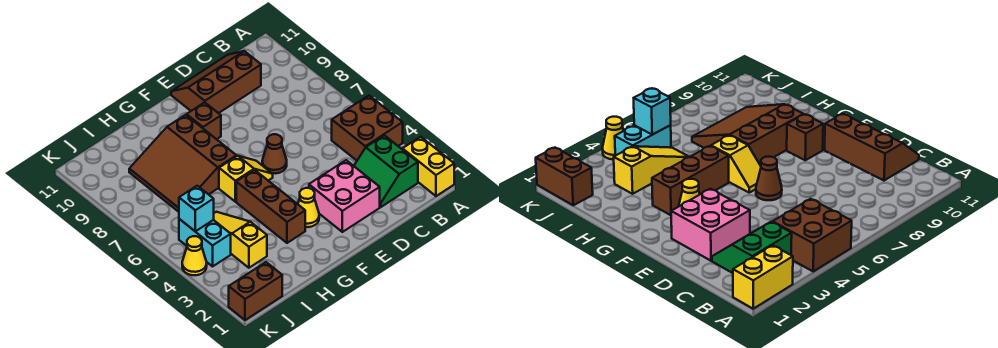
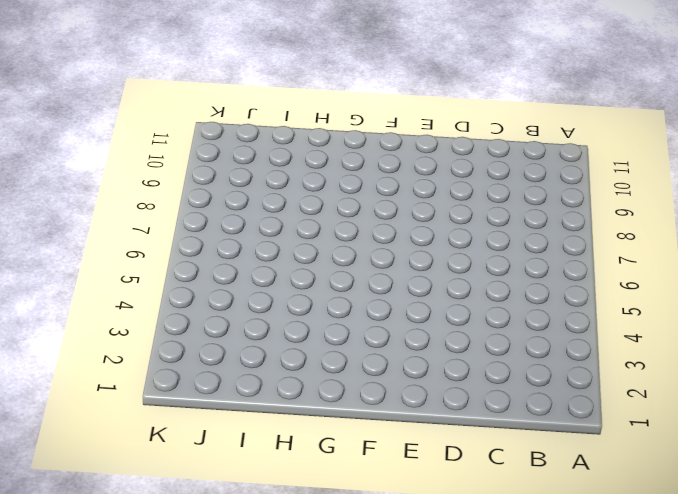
none -> yellow brick A1:A2 level 1
none -> brown brick A4:B5 level 1
none -> green slope B2:C3 level 1 top B

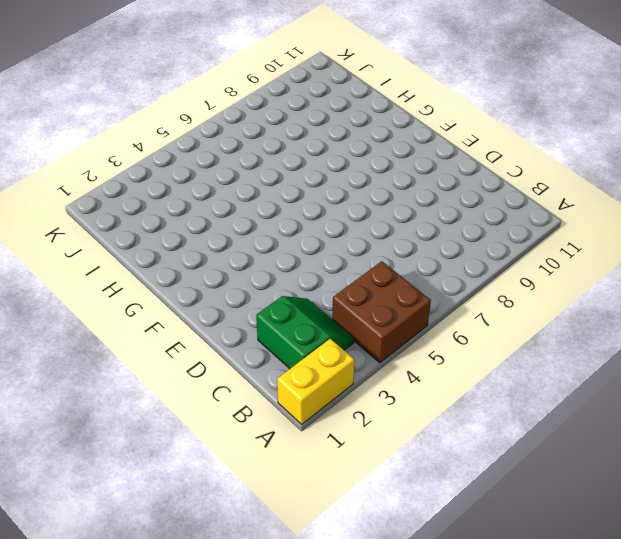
green slope B2:C3 level 1 top 2 -> green slope B2:C3 level 1 top B
none -> brown slope C10:E11 level 1 top 10
none -> pink brick D2:E3 level 1
none -> brown cone E6 level 1

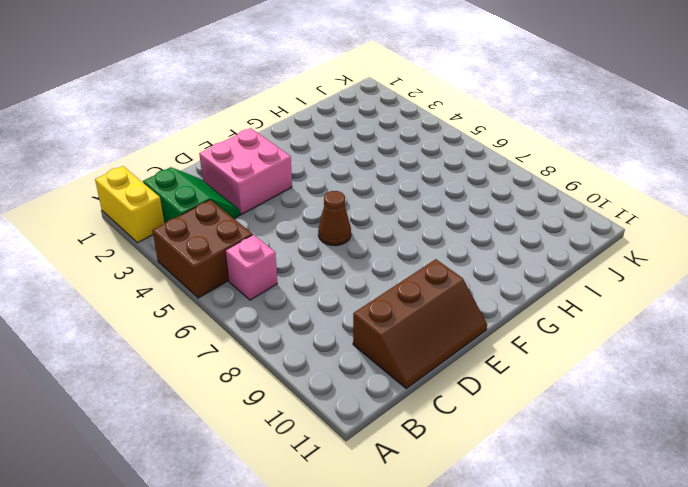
pink brick B6 level 1 -> none
none -> yellow cone F3 level 1
none -> yellow slope F6:G6 level 1 top G
none -> brown brick F9 level 1

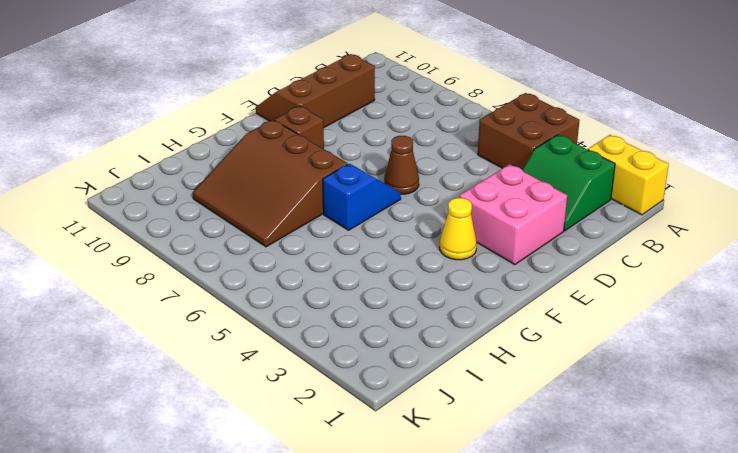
blue slope F6:G6 level 1 top G -> yellow slope F6:G6 level 1 top G
none -> brown brick G3:G5 level 1
none -> yellow slope I3:I5 level 1 top 3
none -> brown brick J1:K1 level 1

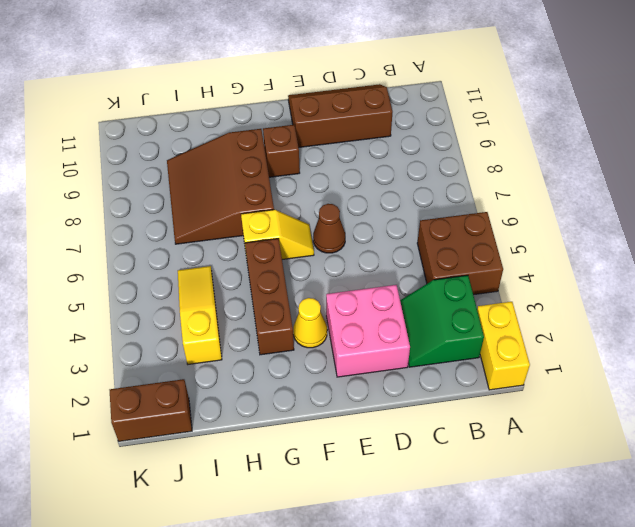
none -> cyan brick J4:J5 level 1
none -> yellow cone K4 level 1
none -> cyan brick J5 level 2

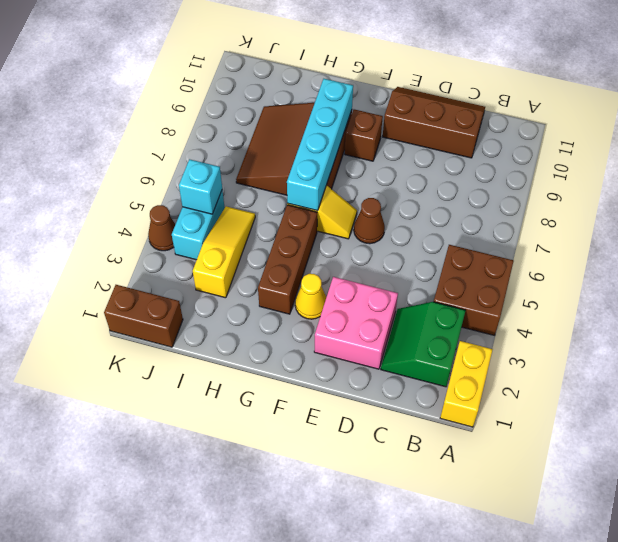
cyan brick G6:G9 level 2 -> none
brown cone K4 level 1 -> yellow cone K4 level 1

